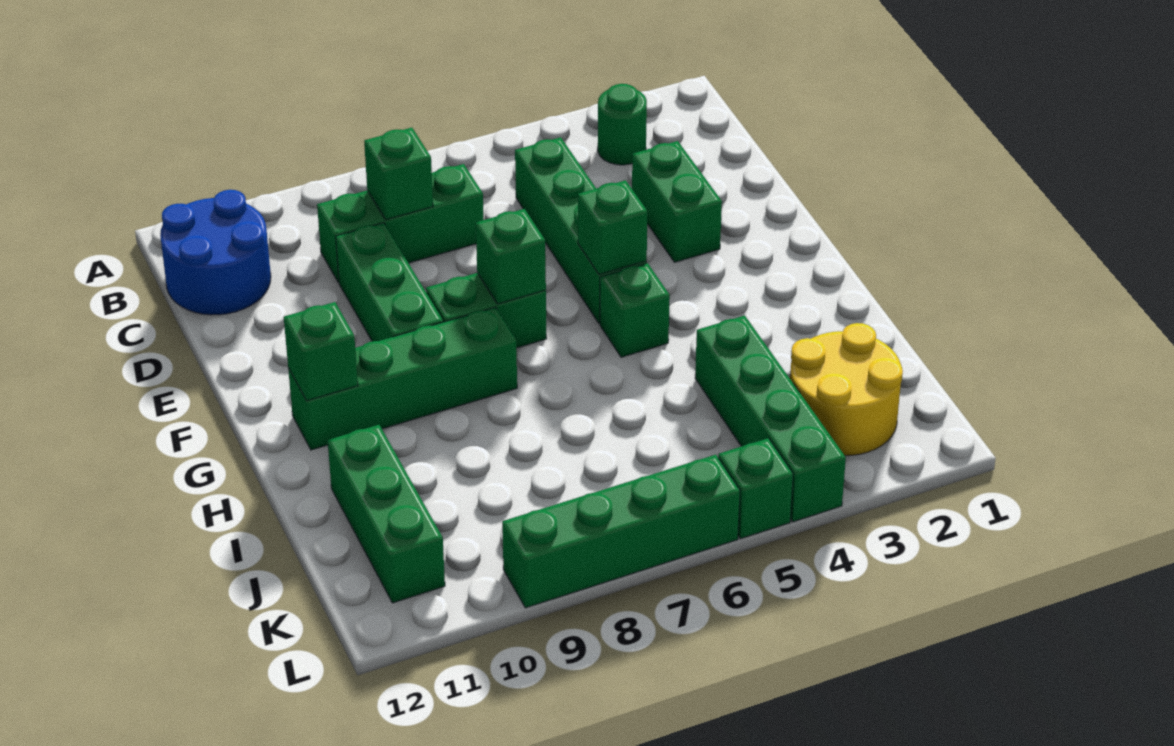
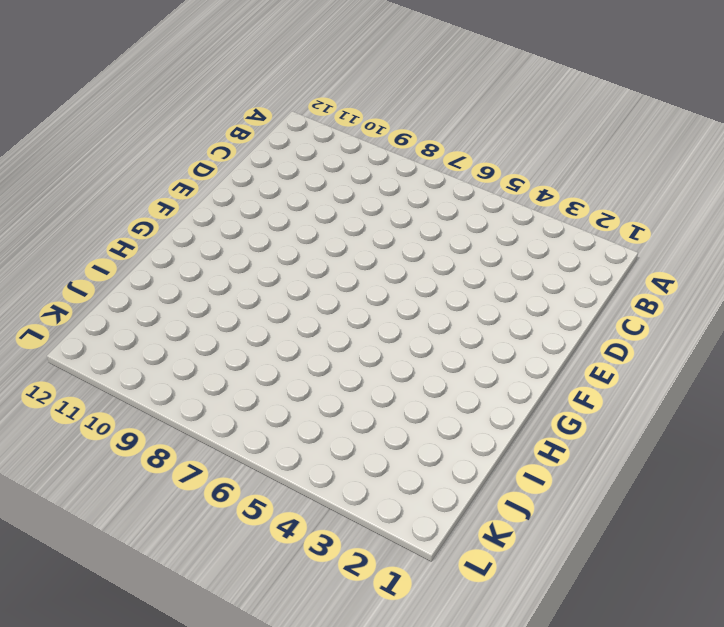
none -> green round brick B3 level 1
none -> blue round brick B11:C12 level 1
none -> green brick C5:F5 level 1

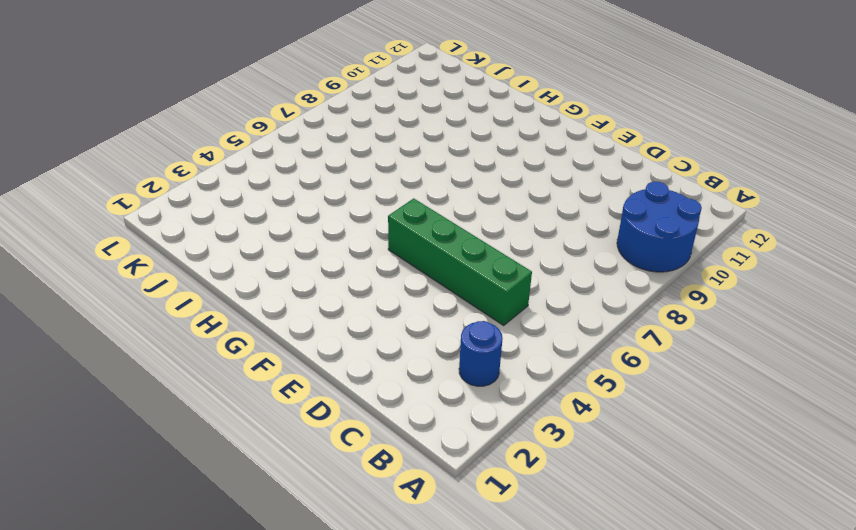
blue round brick A9:B10 level 1 -> blue round brick B11:C12 level 1
blue round brick B3 level 1 -> green round brick B3 level 1
none -> green brick C7:C9 level 1
none -> green brick D3:E3 level 1
none -> green brick D9:F9 level 1

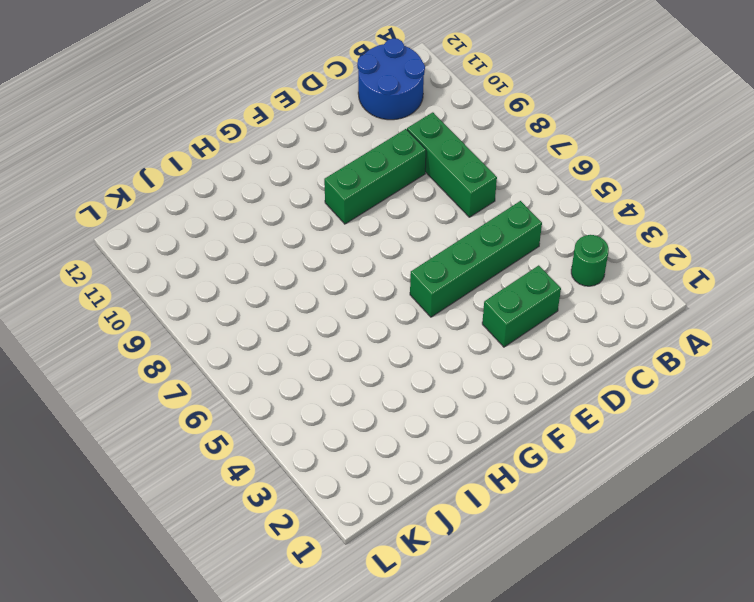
none -> green brick F7:F8 level 1
none -> green brick G5 level 1
none -> green brick G8:G11 level 1

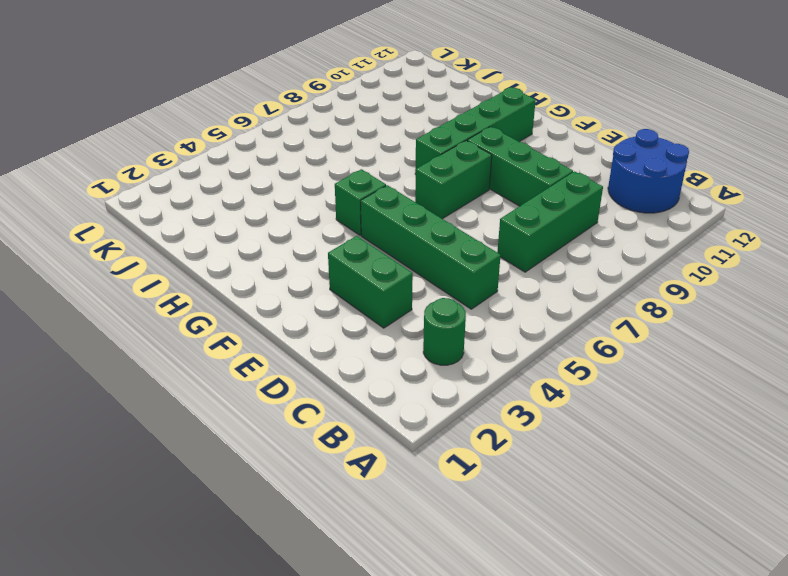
none -> green brick I4:L4 level 1
none -> green brick I11:K11 level 1
none -> yellow round brick J2:K3 level 1

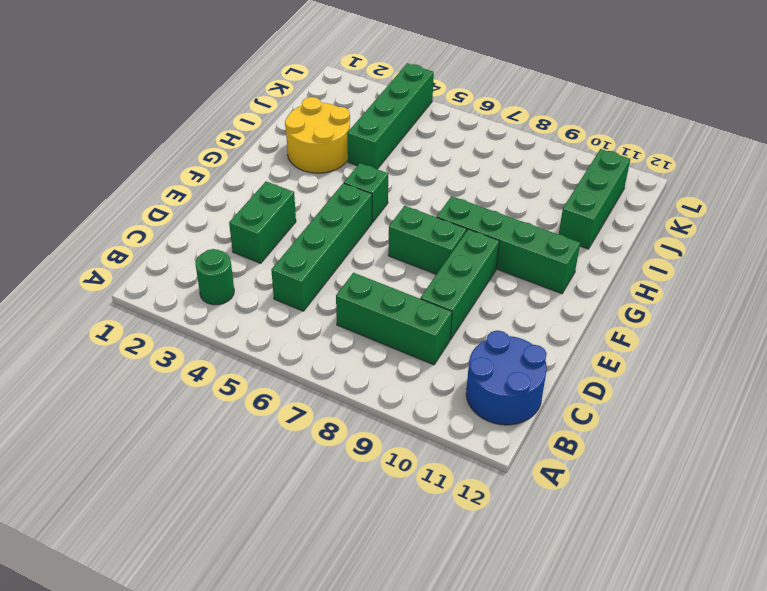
yellow round brick H2:I3 level 1 -> yellow round brick J2:K3 level 1
none -> green brick L5 level 1
none -> green brick L6:L9 level 1
none -> green brick C8 level 2

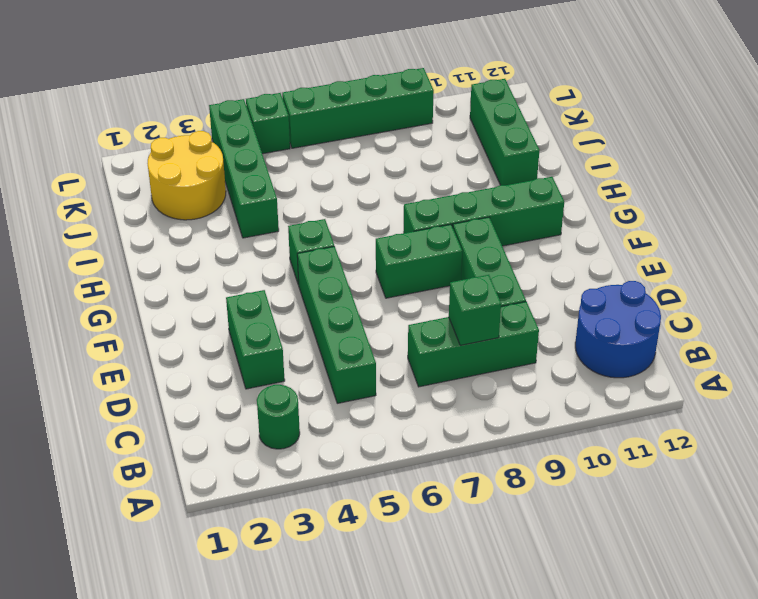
none -> green brick F5 level 2
none -> green brick F7 level 2
none -> green brick G11 level 2

